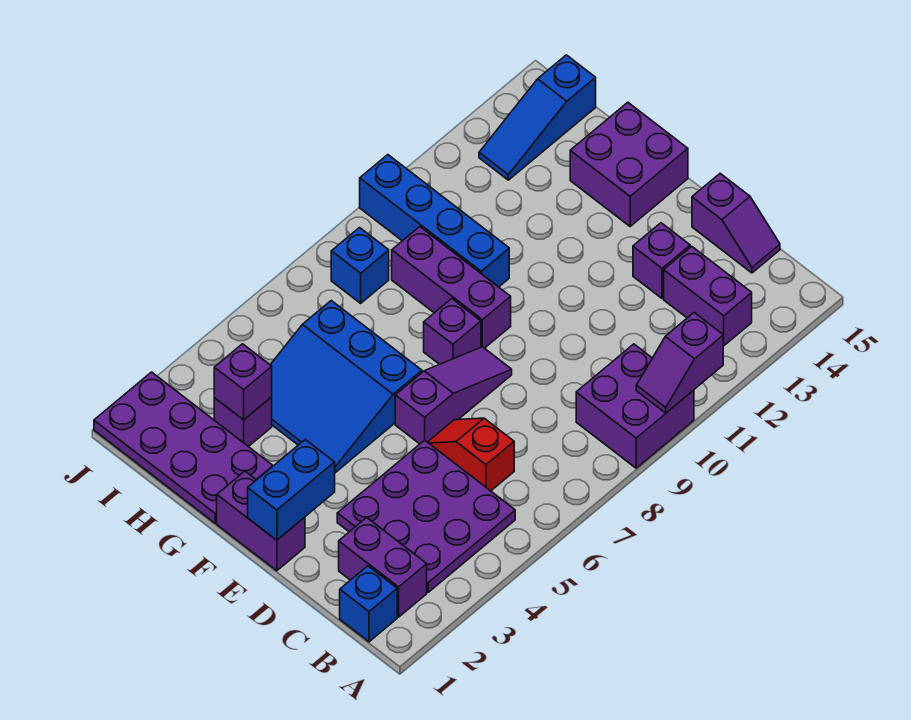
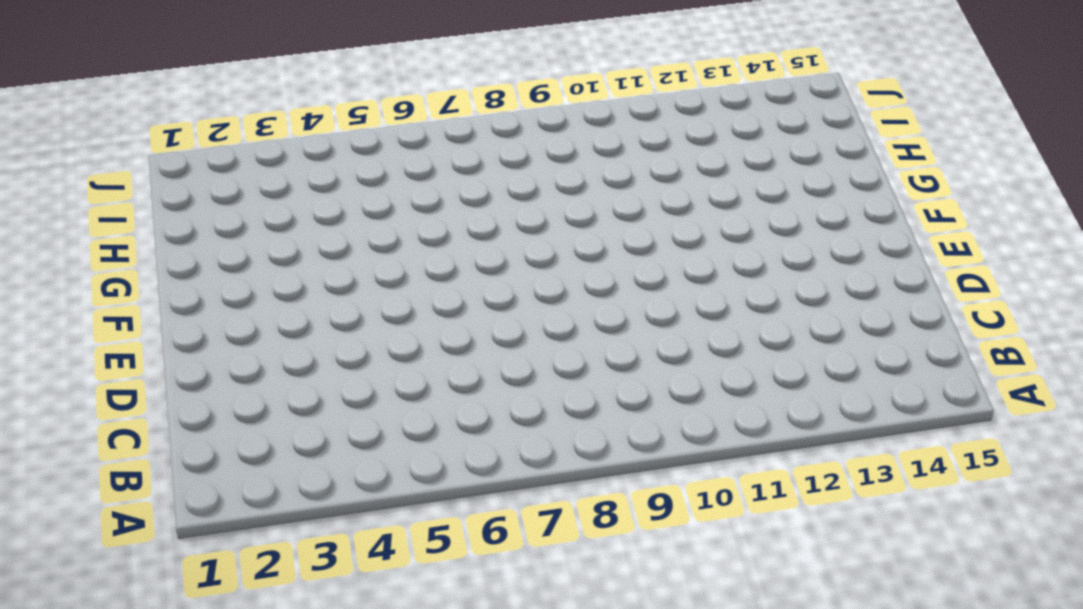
none -> purple brick A9:B10 level 1
none -> blue brick B1 level 1
none -> purple brick B2:C2 level 1

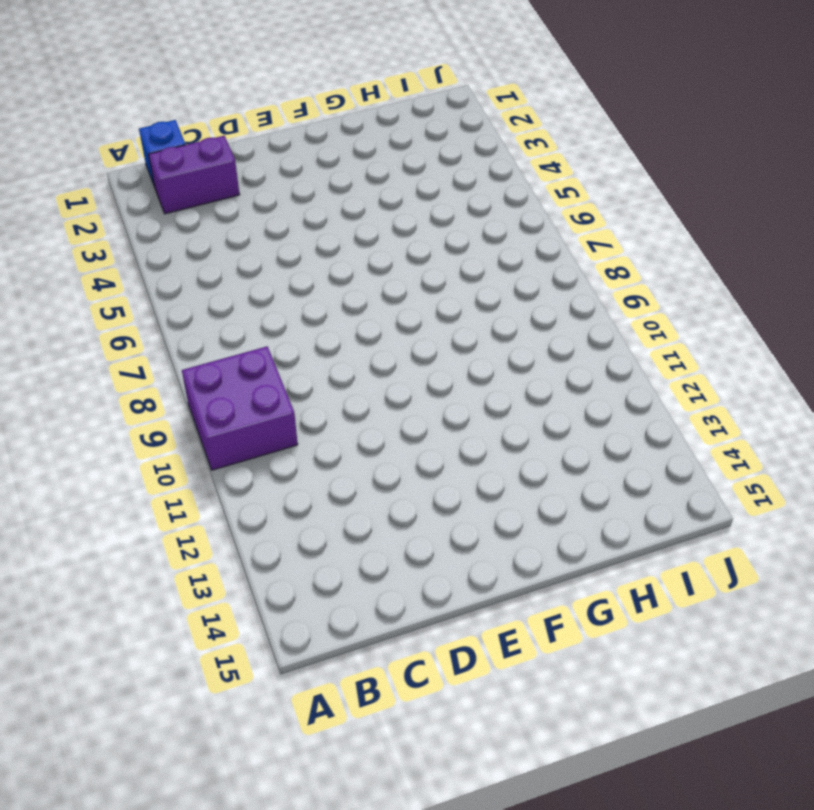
none -> purple plate B3:D5 level 1
none -> purple brick B13:C13 level 1
none -> red slope C6:D6 level 1 top C

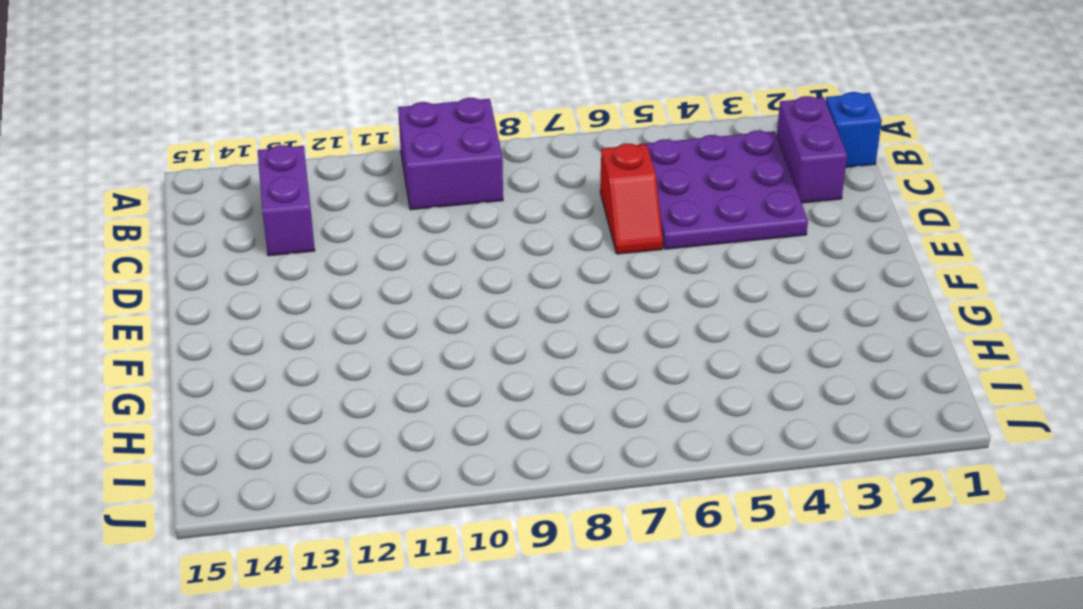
none -> purple slope C15:D15 level 1 top D
none -> purple brick D13 level 1
none -> purple brick E1:F1 level 1

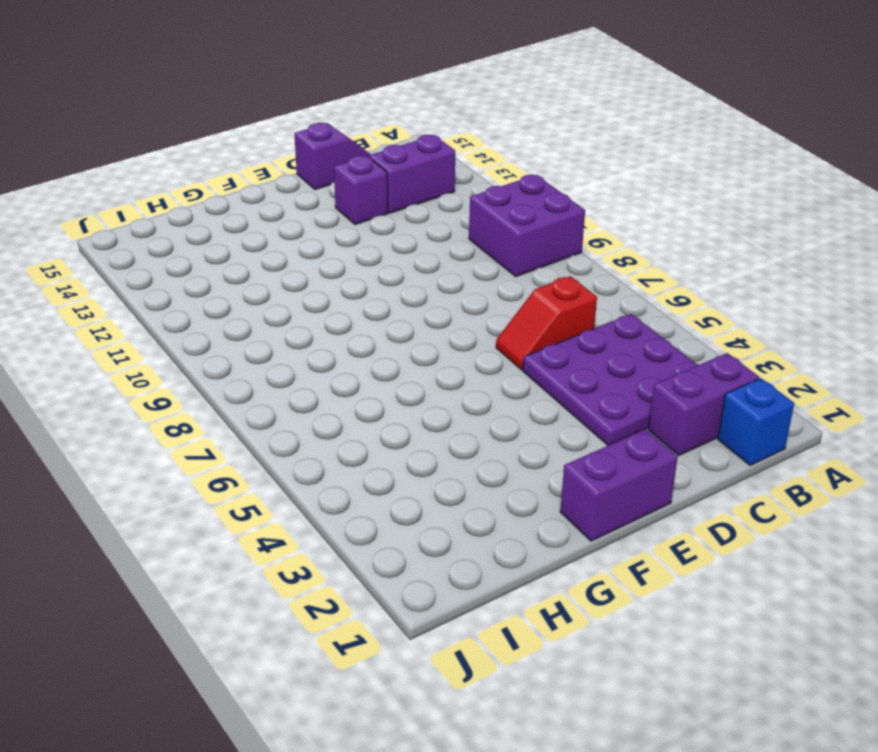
none -> purple slope E6:E8 level 1 top 6
none -> blue slope F4:H6 level 1 top 6
none -> purple brick F8 level 1

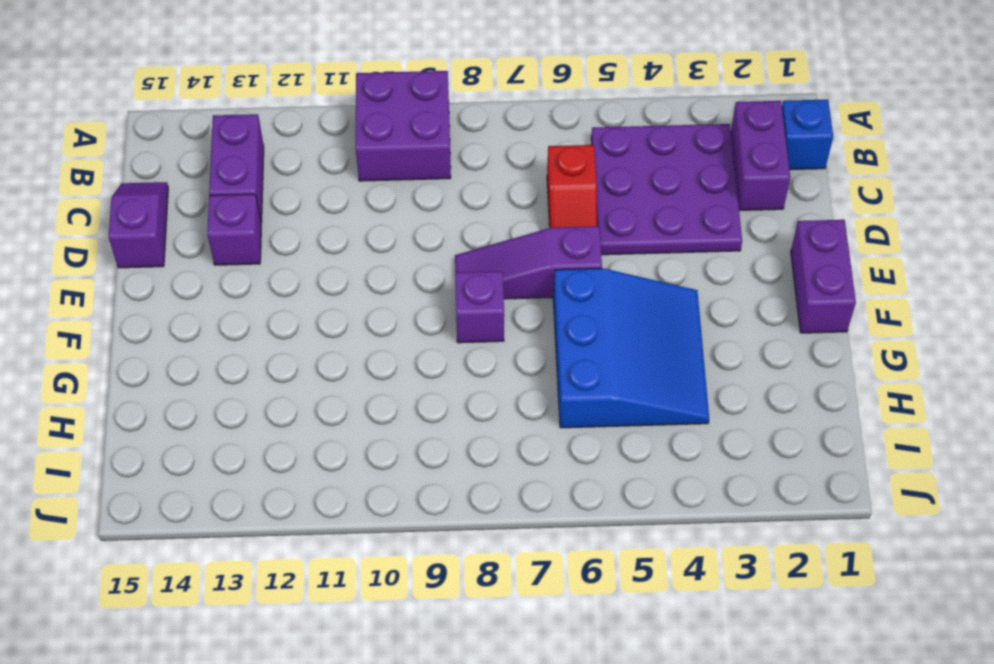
none -> purple brick F9:H9 level 1
none -> purple brick F14:G15 level 1
none -> purple plate G1:J2 level 1

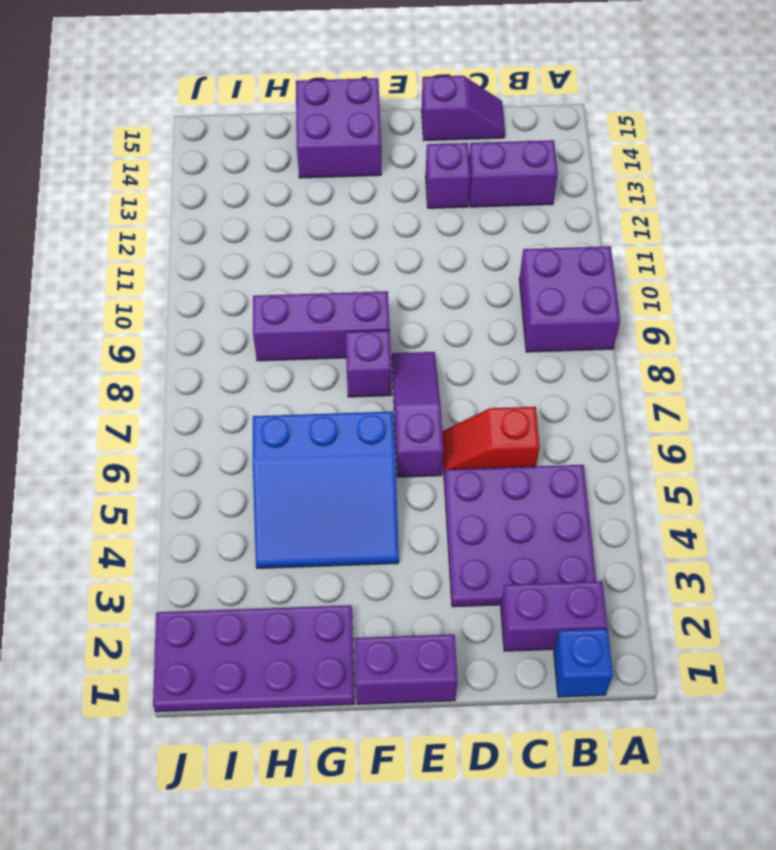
none -> blue brick G10:J10 level 1
none -> purple brick H3 level 1
none -> blue brick I8 level 1

